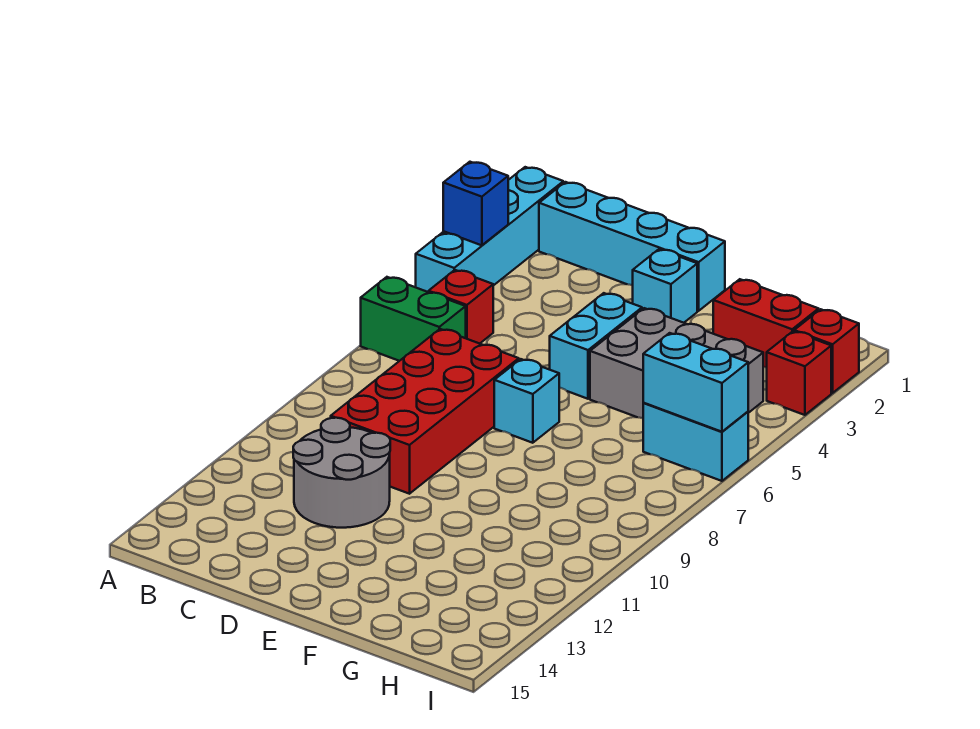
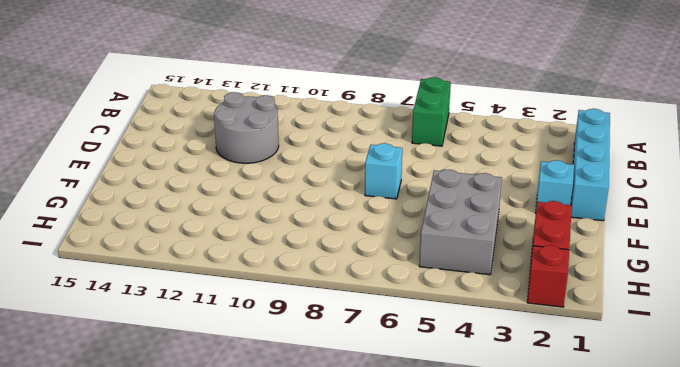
none -> cyan brick A1:A4 level 1
none -> red brick B5 level 1
none -> red brick C7:D10 level 1

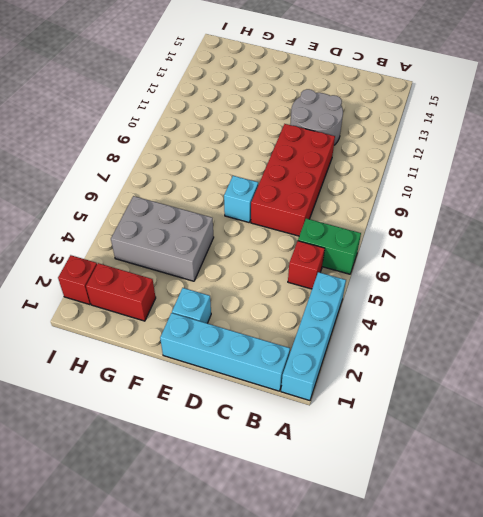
none -> cyan brick E4:E5 level 1
none -> cyan brick H6:I6 level 1
none -> red brick I3 level 1

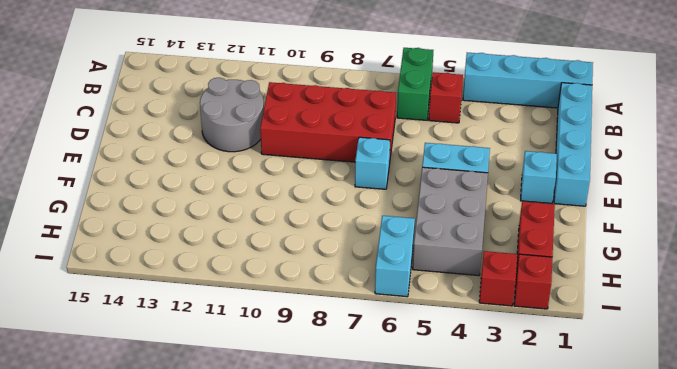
none -> blue brick A3 level 2
none -> cyan brick H6:I6 level 2

